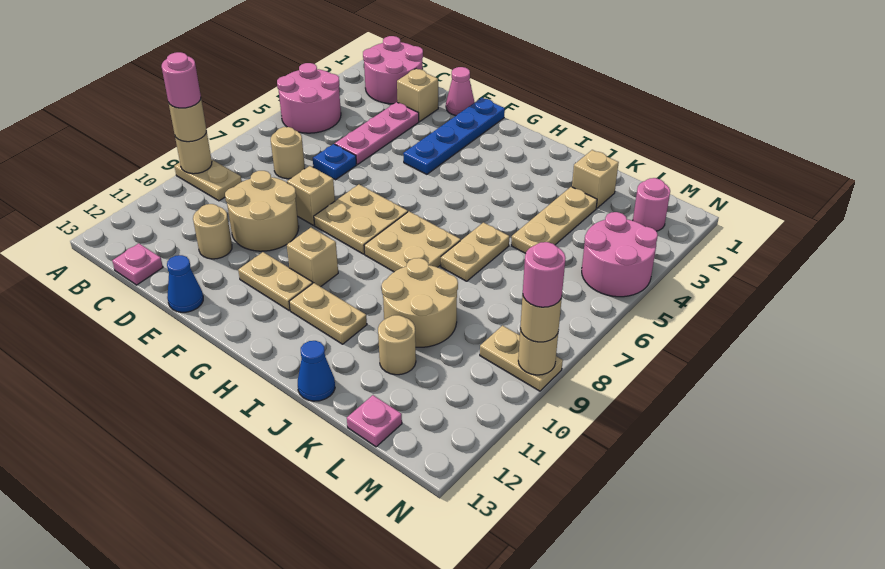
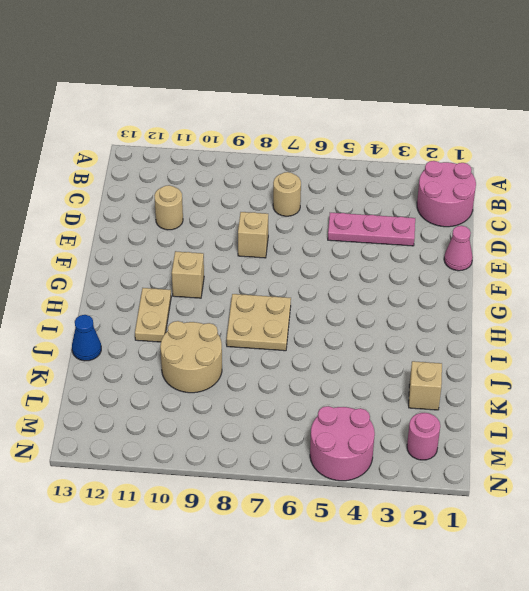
none -> pink round brick A4:B5 level 1
none -> tan plate A9:B9 level 1
none -> pink plate C13 level 1
none -> tan brick D2 level 1

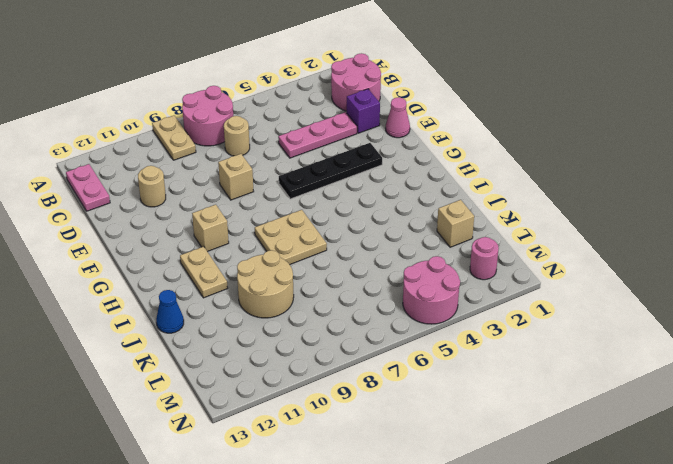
pink round brick A7:B8 level 1 -> pink round brick A4:B5 level 1
pink plate B13:C13 level 1 -> pink plate C13 level 1
purple brick D2 level 1 -> tan brick D2 level 1
black plate F3:F6 level 1 -> blue plate F1:F4 level 1
none -> blue plate D6 level 1
none -> tan round brick D9:E10 level 1
none -> blue cone E13 level 1
none -> tan plate F7:G8 level 1

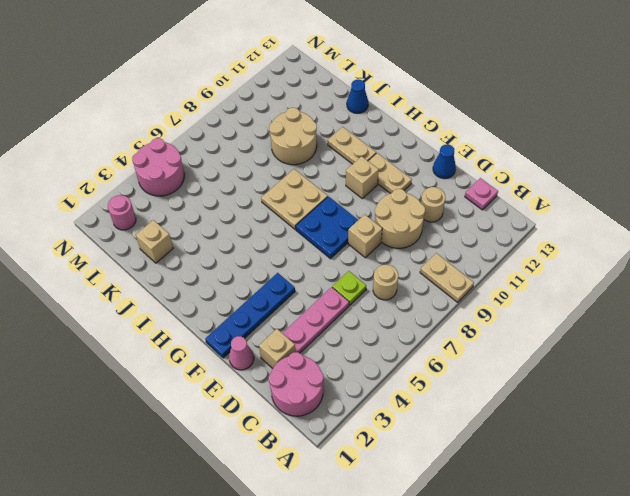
lime plate D6 level 1 -> blue plate D6 level 1
blue plate F7:G8 level 1 -> tan plate F7:G8 level 1
none -> pink round brick A4:B5 level 1
none -> tan plate J6:J7 level 1
none -> tan plate K3:K5 level 1
none -> tan round brick K11 level 1

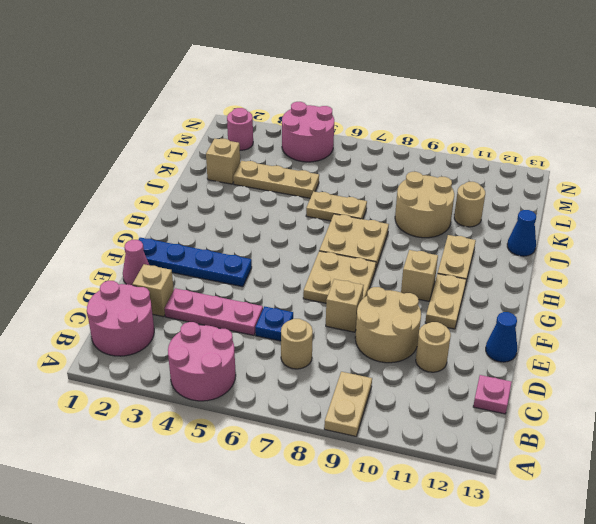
none -> pink plate L13 level 1
none -> tan plate M9:N9 level 1
none -> tan round brick A9 level 2
none -> tan round brick N9 level 2

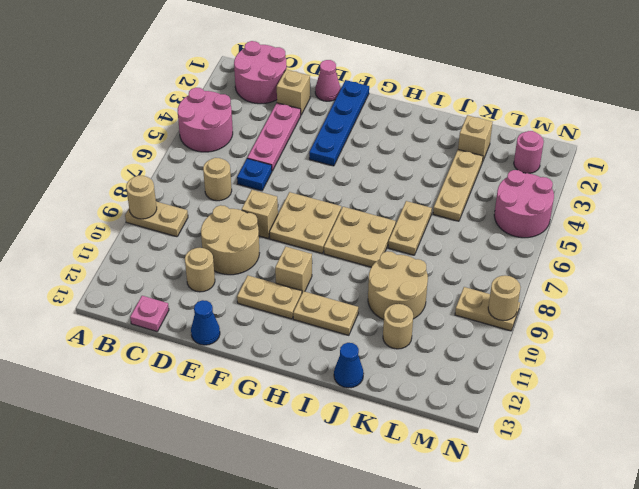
none -> pink plate L13 level 1
none -> tan round brick A9 level 3
none -> tan round brick N9 level 3
none -> pink round brick A9 level 4

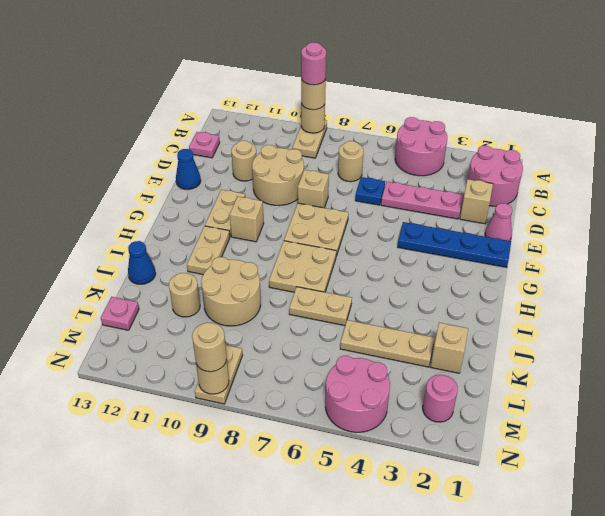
none -> pink round brick N9 level 4

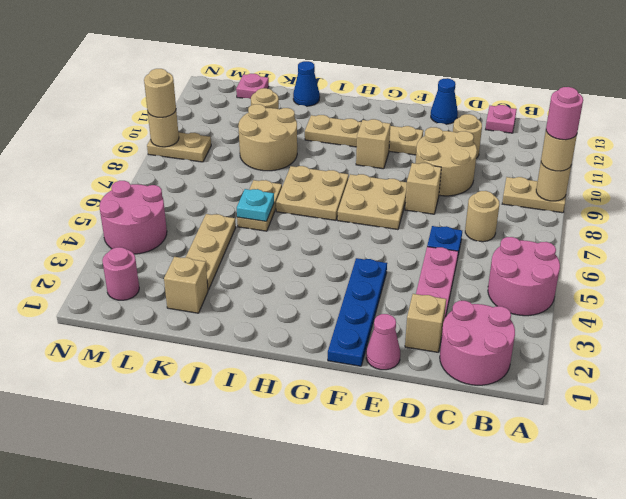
cyan plate J6 level 2 -> none
none -> pink round brick N9 level 4

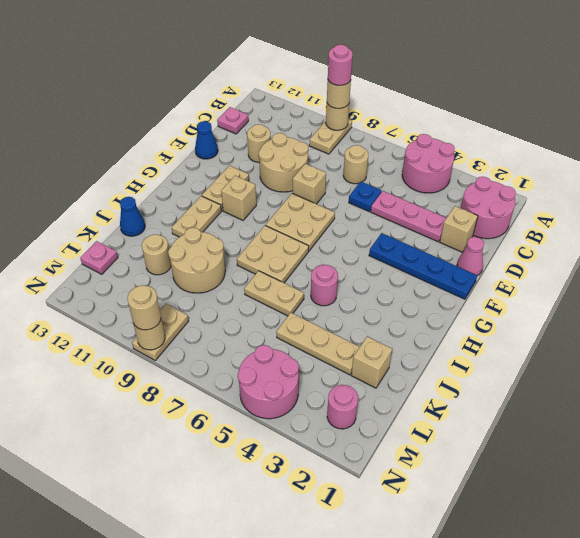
pink round brick I5 level 1 -> pink round brick N9 level 4

